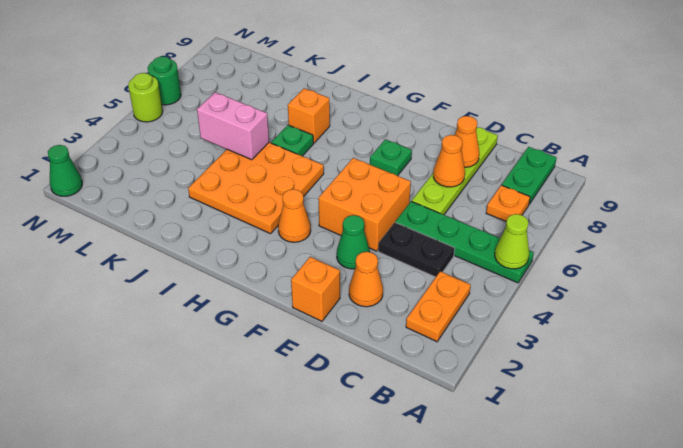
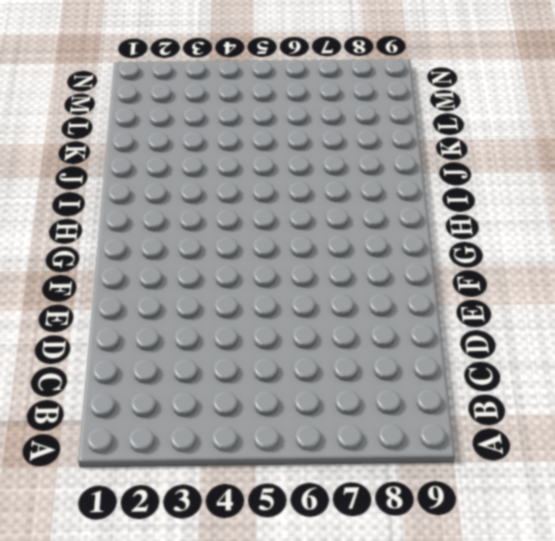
none -> green plate A5:D5 level 1
none -> orange plate B2:B3 level 1
none -> orange plate B7 level 1

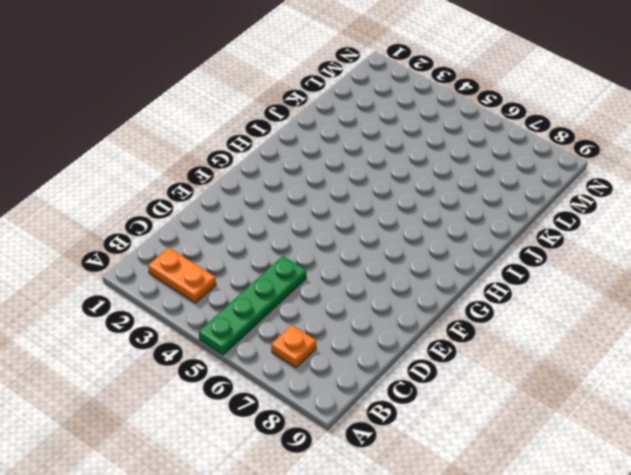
none -> green plate B8:B9 level 1
none -> black plate C4:D4 level 1
none -> orange cone D2 level 1

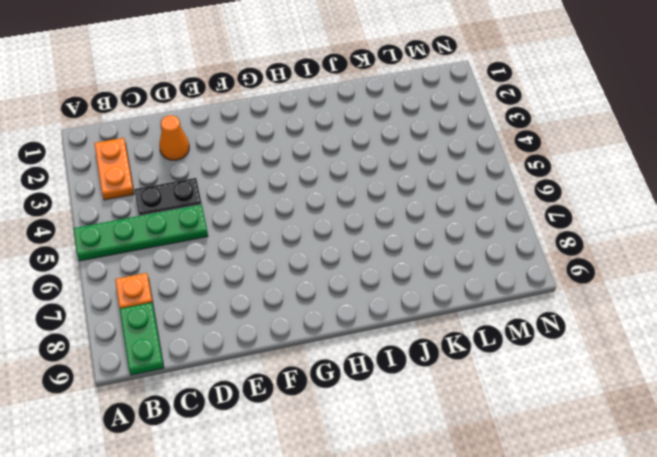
none -> lime plate D6:D9 level 1
none -> orange brick E1 level 1
none -> green cone E3 level 1

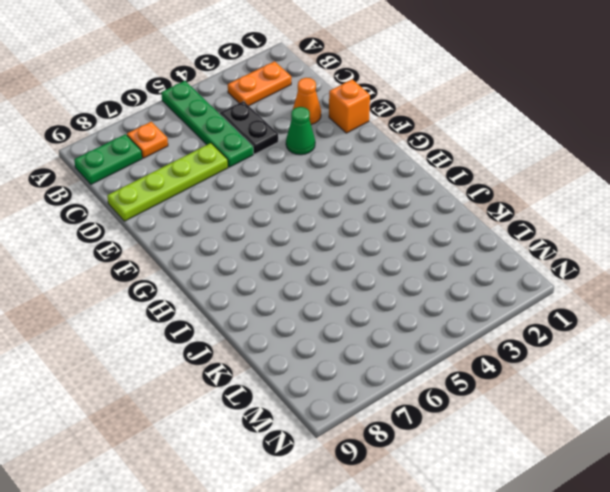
none -> orange brick E4:F5 level 1
none -> green plate F7 level 1
none -> orange cone G3 level 1

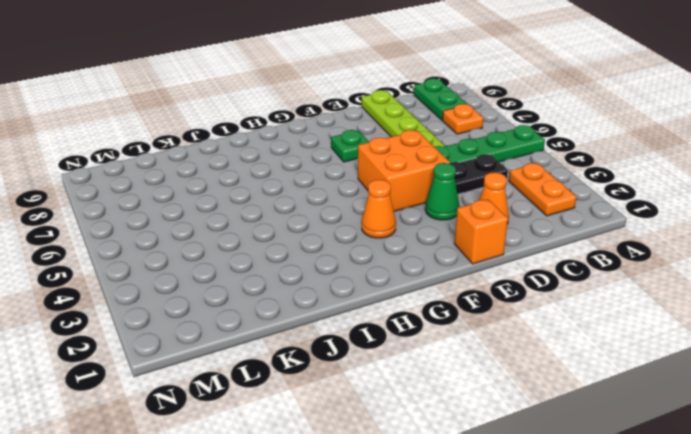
none -> orange plate H3:J5 level 1
none -> green plate I6 level 1
none -> orange brick I7 level 1

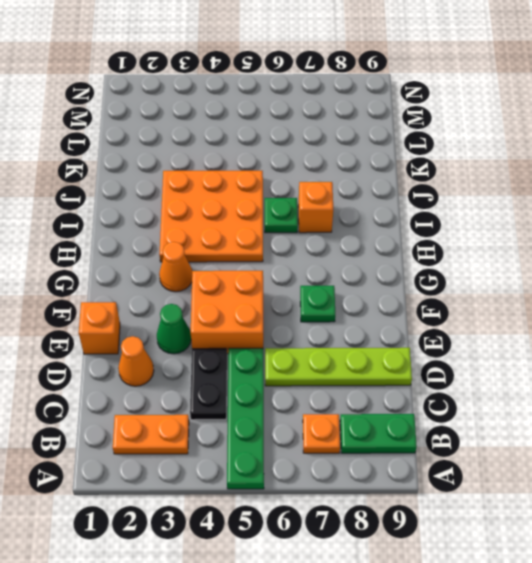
none -> green cone N1 level 1
none -> lime round brick N5 level 1
none -> green round brick N6 level 1

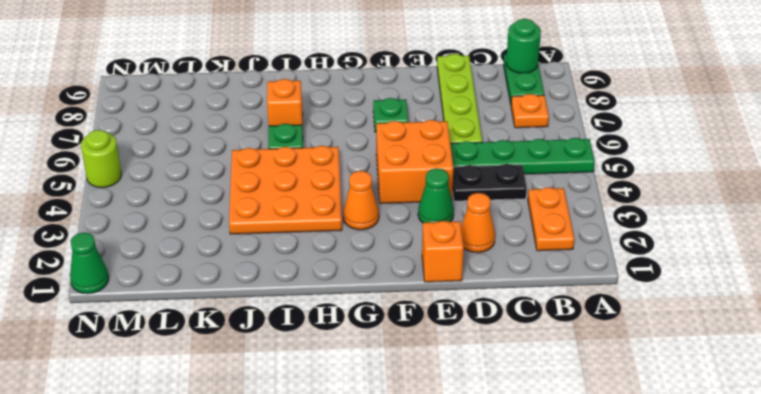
green round brick B9 level 2 -> green round brick N6 level 1
none -> lime cone A5 level 2
none -> orange cone D7 level 2
none -> orange cone D8 level 2

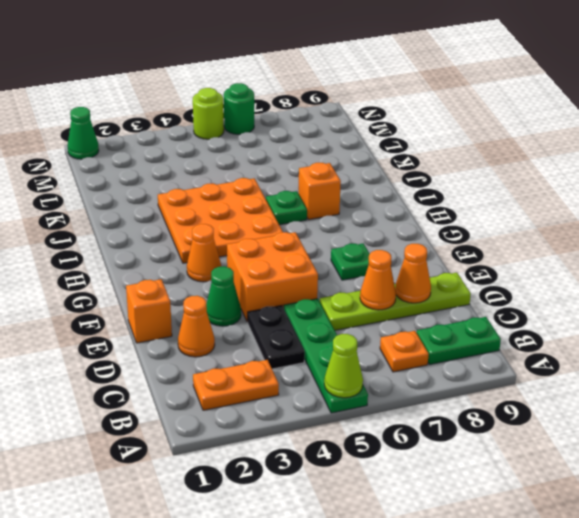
none -> pink brick J5:K5 level 2

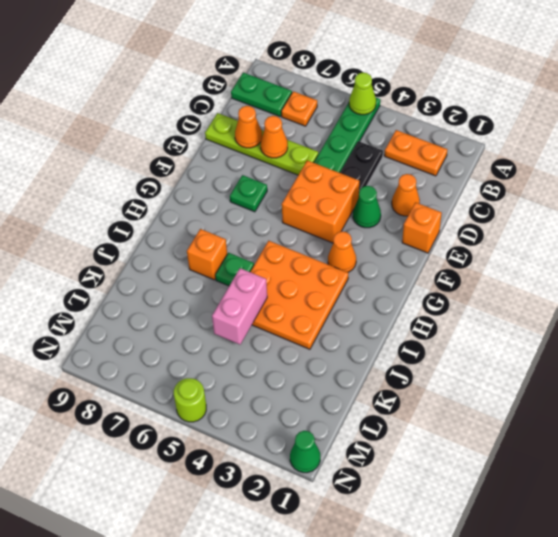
none -> green round brick N6 level 1

